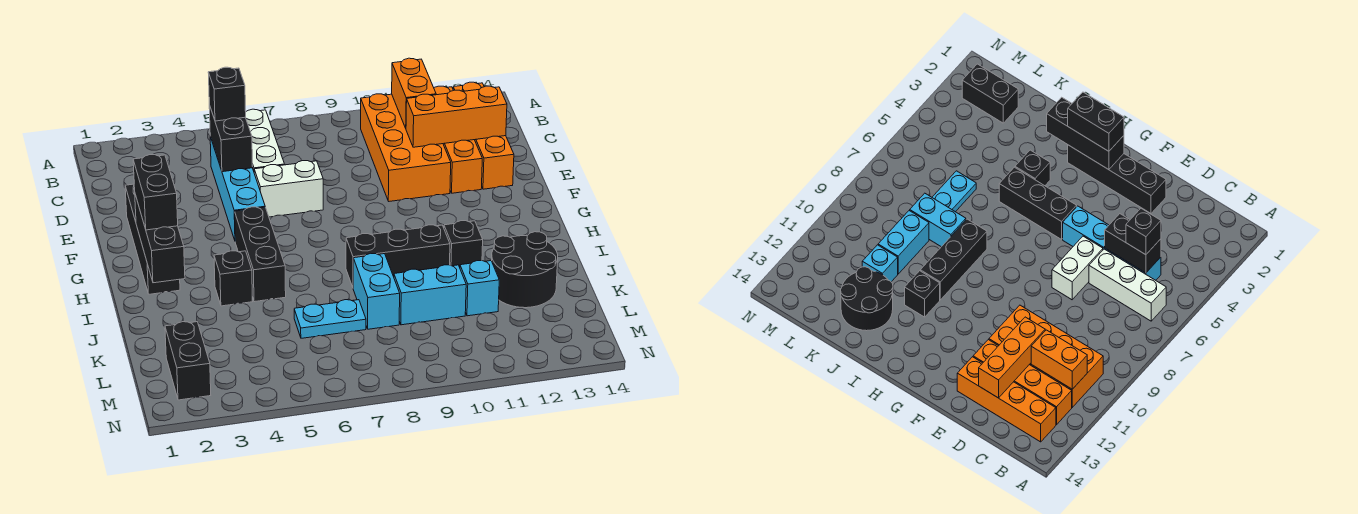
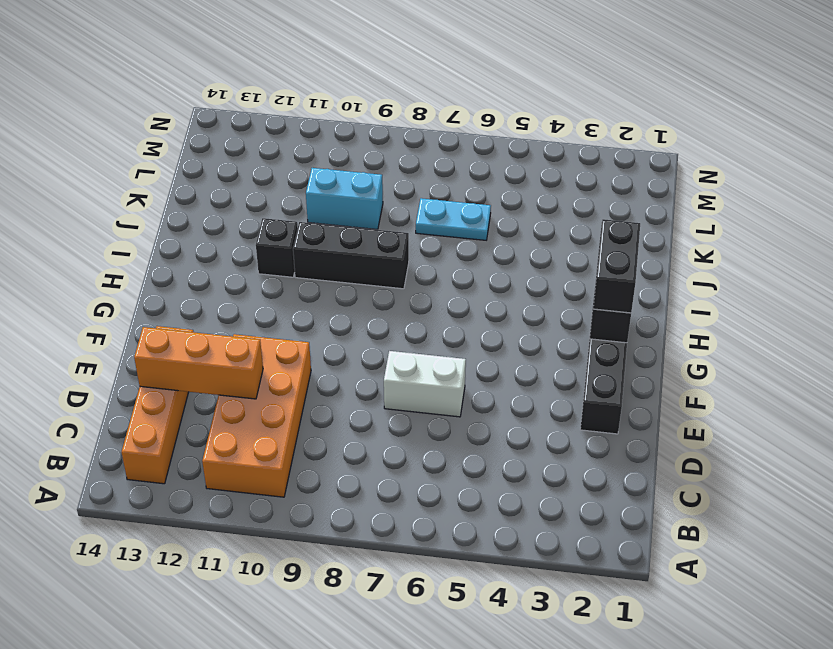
none -> white brick B6:D6 level 1
none -> orange brick B12:E12 level 1
none -> cyan brick C5:F5 level 1

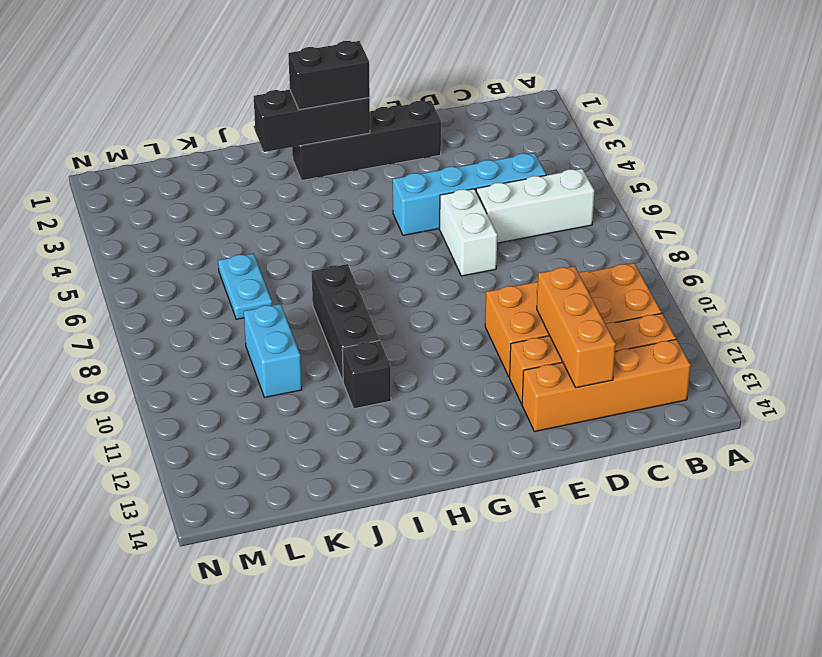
none -> black brick G5:I5 level 1
none -> black brick I4 level 1
none -> cyan brick J8:K8 level 1

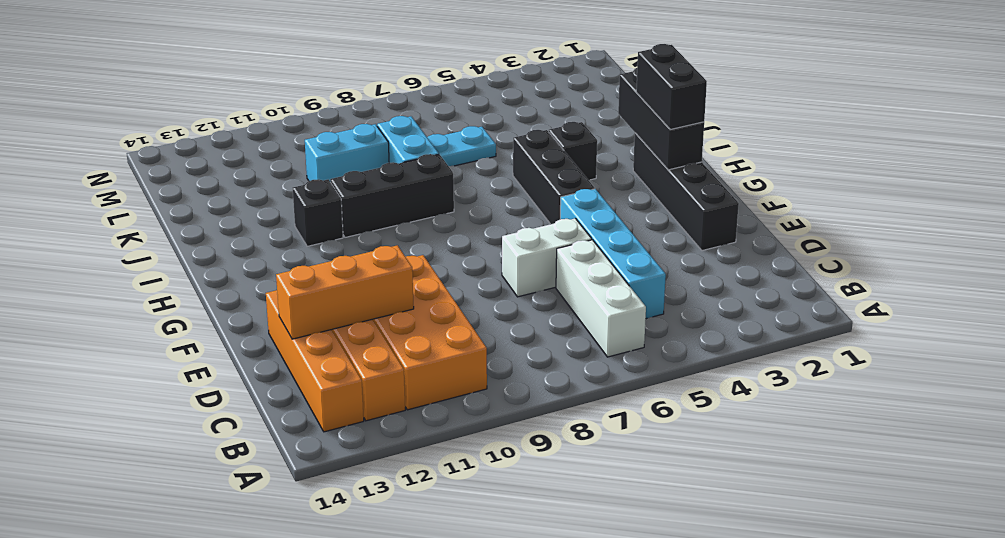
none -> black round brick J12:K13 level 1
none -> cyan brick K11 level 1
none -> black brick L2:M2 level 1

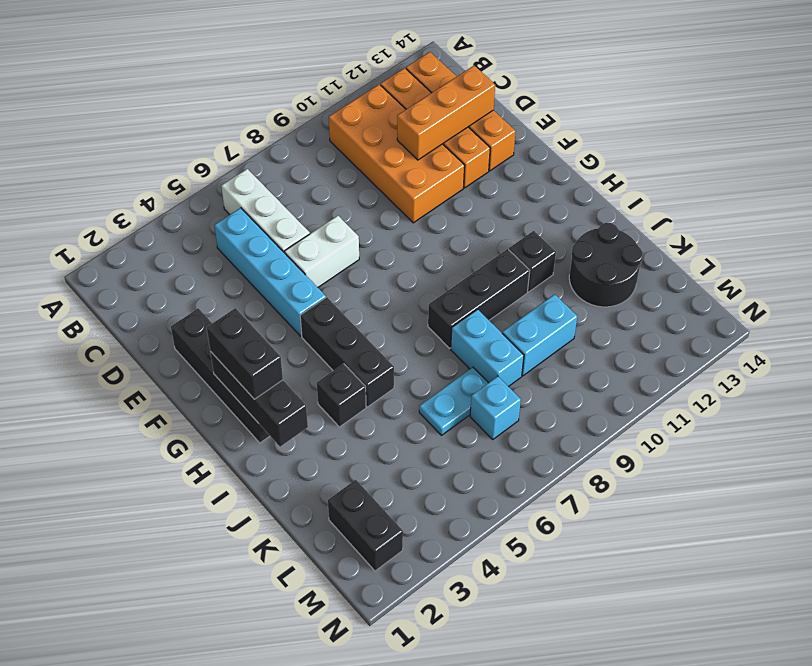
cyan brick L7 level 1 -> cyan brick K11 level 1
none -> orange brick B11:C11 level 2
none -> black brick C5:D5 level 2
none -> black brick C5 level 3

